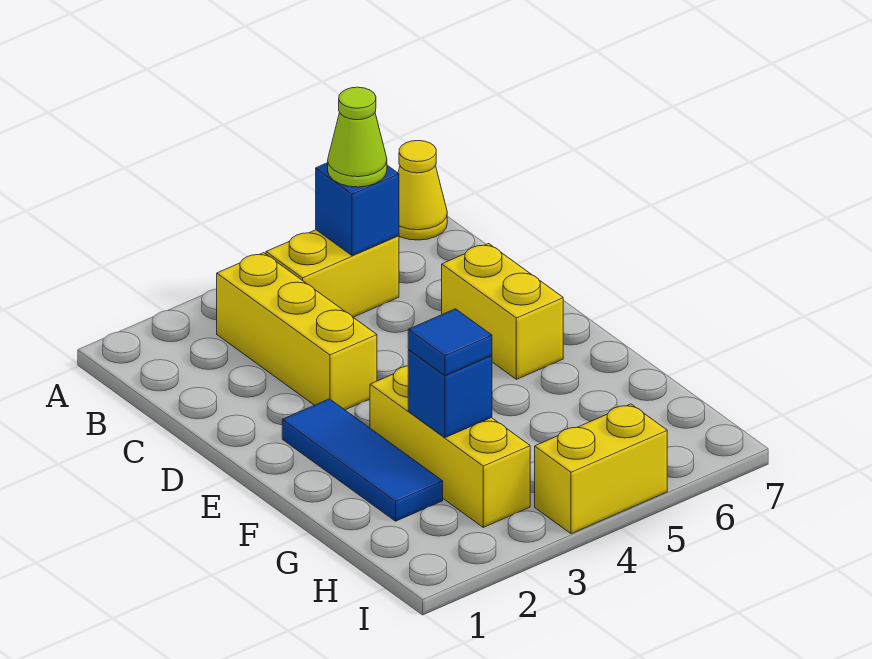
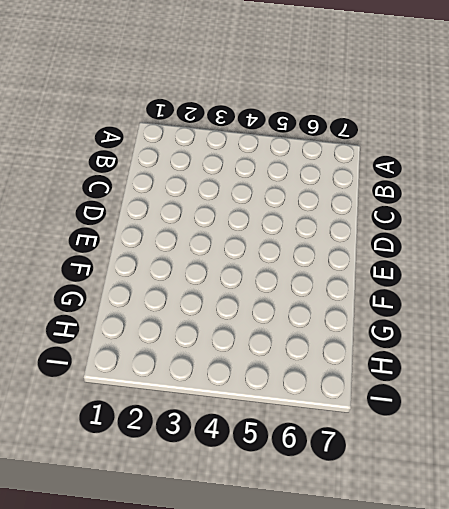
none -> yellow cone A7 level 1
none -> yellow brick B3:D3 level 1

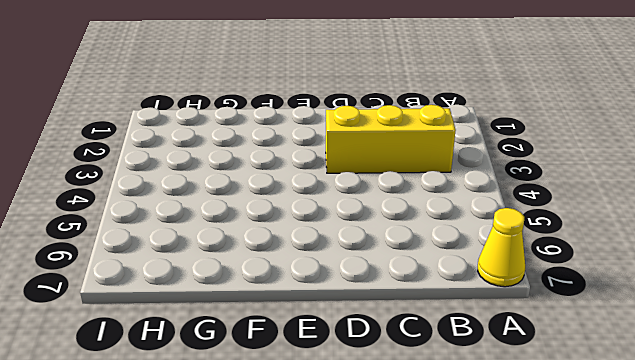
none -> yellow brick B4:B5 level 1
none -> yellow brick D6:E6 level 1

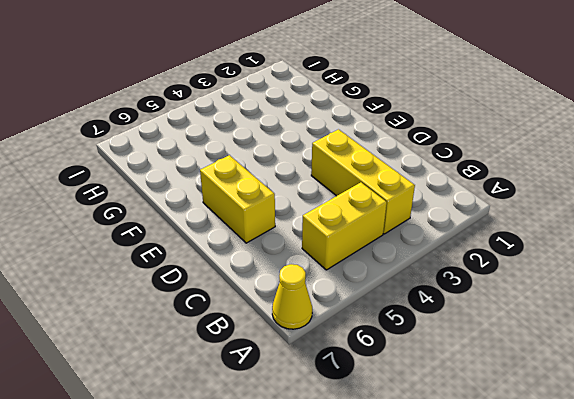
none -> blue tile E2:G2 level 1
none -> yellow brick F3:H3 level 1

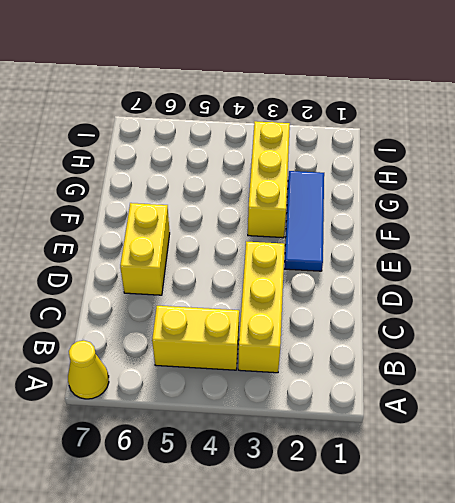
none -> yellow brick I4:I5 level 1
none -> blue brick B5 level 2

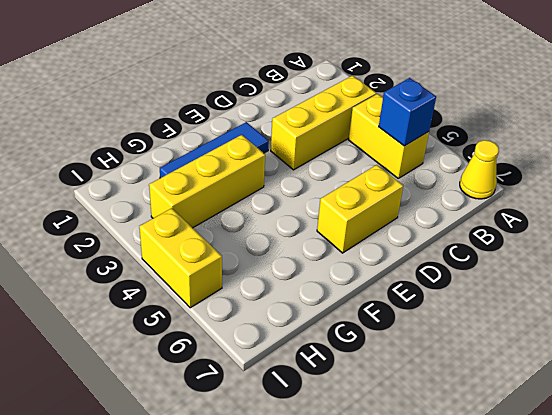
none -> blue brick G3 level 2
none -> lime cone B5 level 3

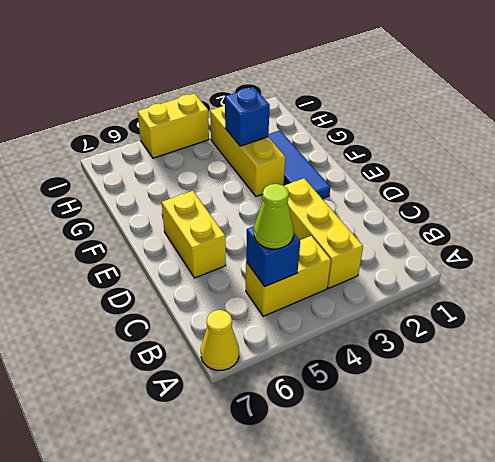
none -> blue tile G3 level 3

